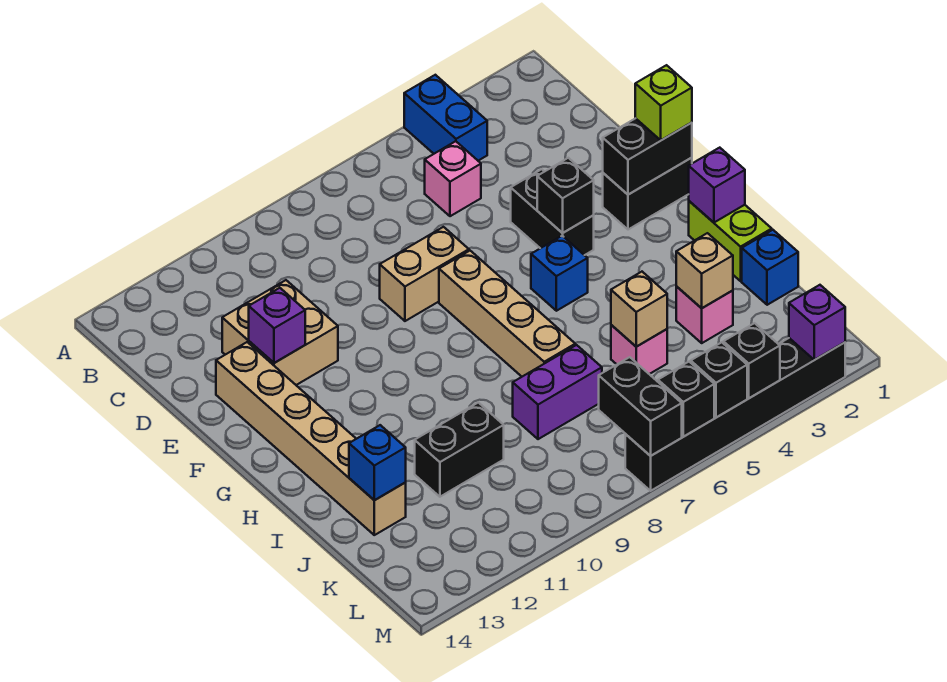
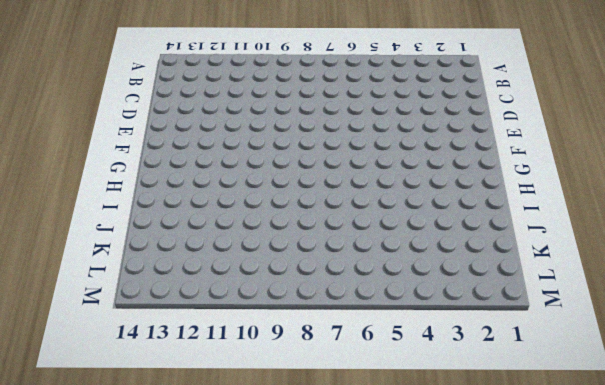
none -> blue brick A4:B4 level 1
none -> pink brick C5 level 1
none -> tan brick D11:E12 level 1

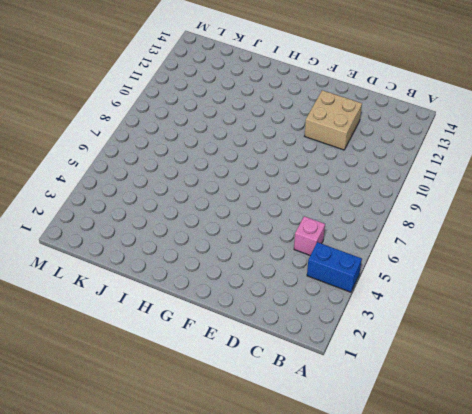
none -> black brick E4:F4 level 1
none -> tan brick E7:E8 level 1
none -> tan brick E13:J13 level 1

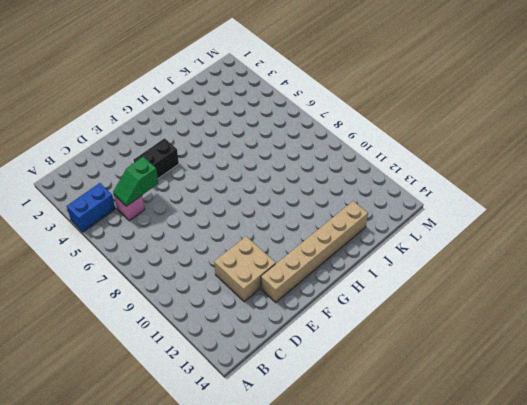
green slope C5:D5 level 2 top D -> none
none -> tan brick E7:E8 level 1
none -> black brick F1:F2 level 1
none -> tan brick F7:I7 level 1

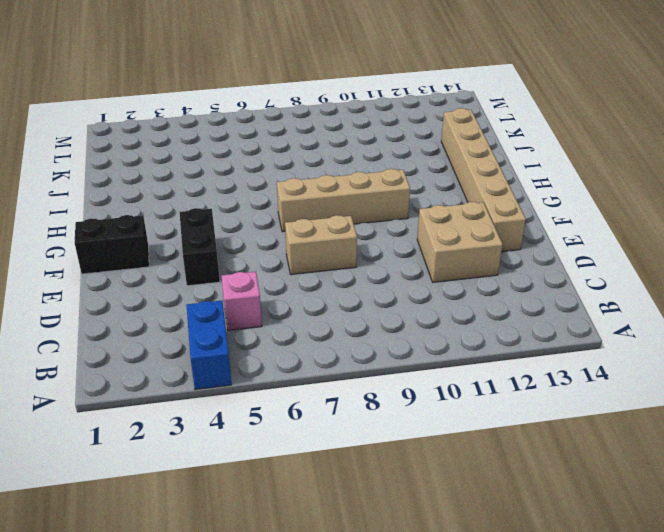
tan brick G7:G10 level 1 -> tan brick F7:I7 level 1
none -> blue brick G5 level 1
none -> lime brick H1:I1 level 1
none -> blue brick J1 level 1

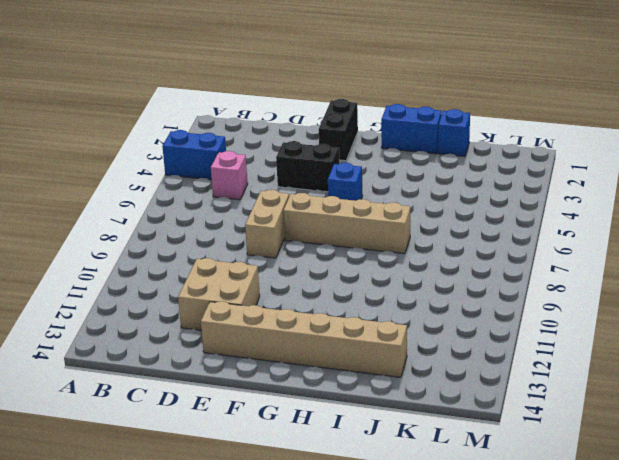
blue brick H1:I1 level 1 -> lime brick H1:I1 level 1
none -> pink brick J3 level 1
none -> pink brick J5 level 1
none -> purple brick J7:J8 level 1

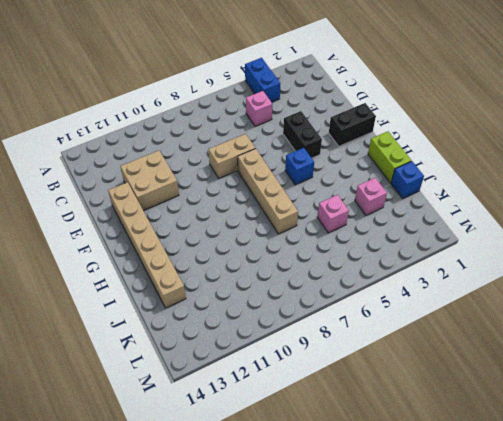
none -> purple brick J7:J8 level 1
none -> black brick J10:J11 level 1
none -> black brick M2:M7 level 1

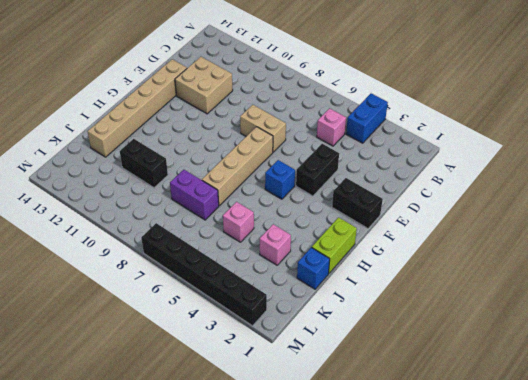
none -> purple brick E12 level 2
none -> black brick F1:F2 level 2
none -> black brick F4 level 2

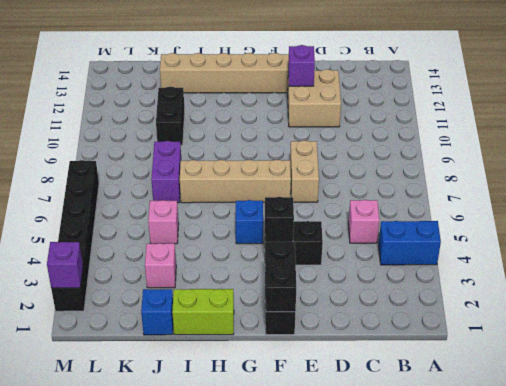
none -> purple brick H1 level 2
none -> tan brick J3 level 2
none -> tan brick J5 level 2

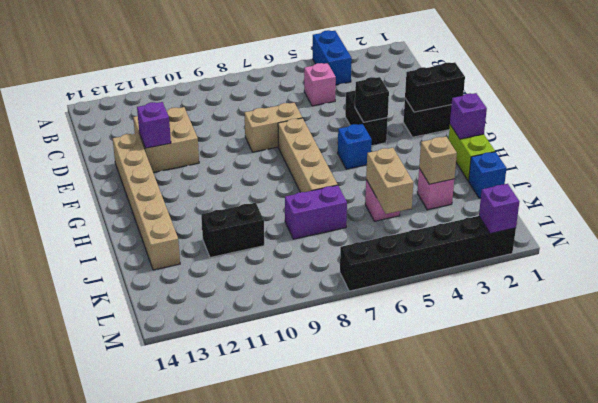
tan brick J5:K5 level 2 -> tan brick J5 level 2
none -> blue brick J13 level 2
none -> black brick L7:M7 level 2
none -> black brick M4 level 2

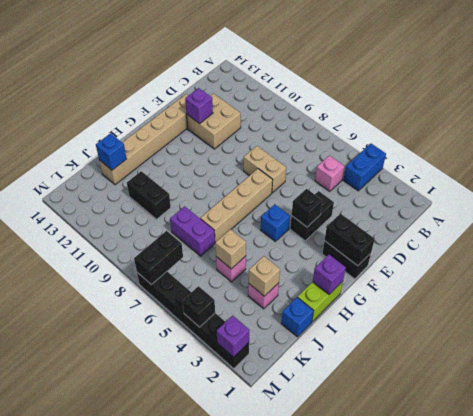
none -> black brick M5 level 2
none -> black brick M6 level 2
none -> lime brick F1 level 3

